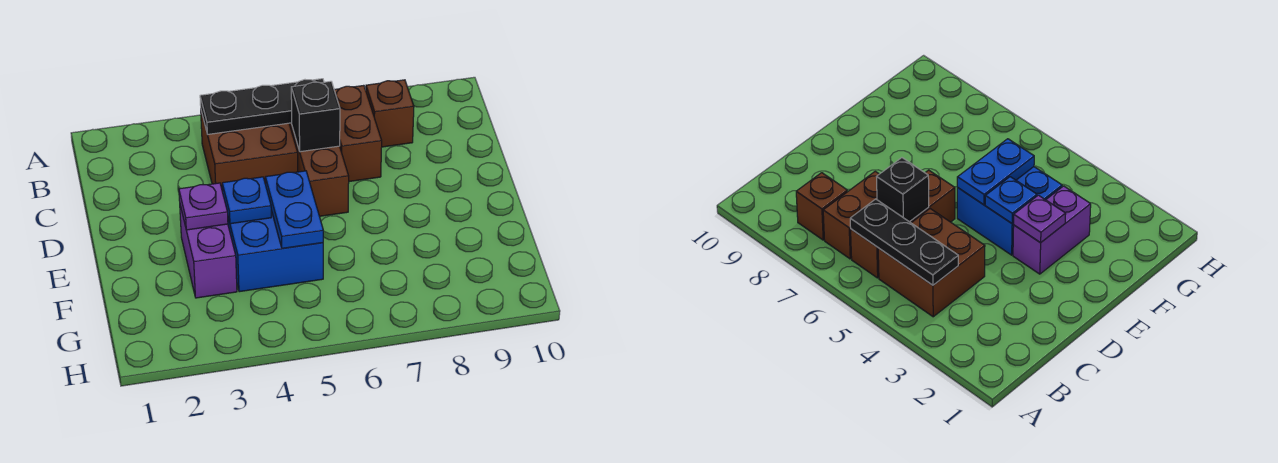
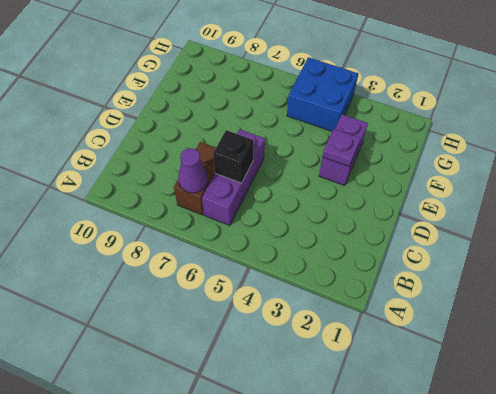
purple brick B6:D6 level 1 -> brown brick B6:D6 level 1
purple cone B7 level 2 -> none
blue brick G4:H5 level 1 -> blue brick E4:F5 level 1
none -> brown brick B4:C5 level 1
none -> brown brick B8 level 1

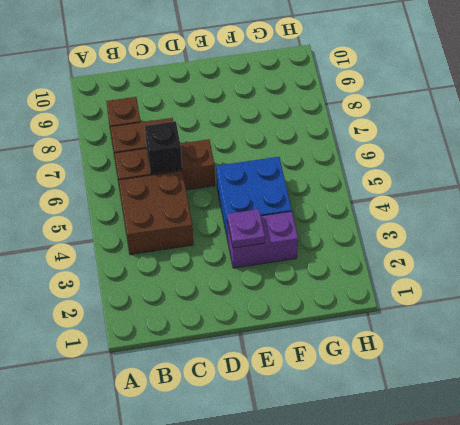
none -> black plate B4:B6 level 2
none -> blue plate E4 level 2

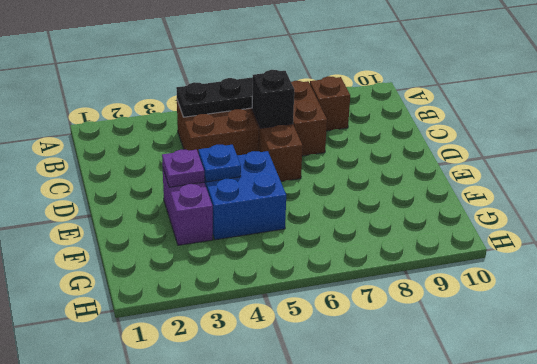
none -> blue plate E5:F5 level 2

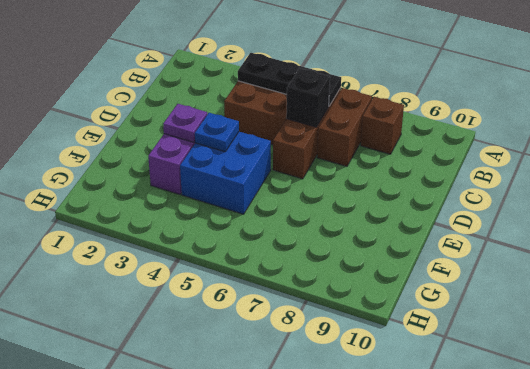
none -> blue plate E5:F5 level 2

